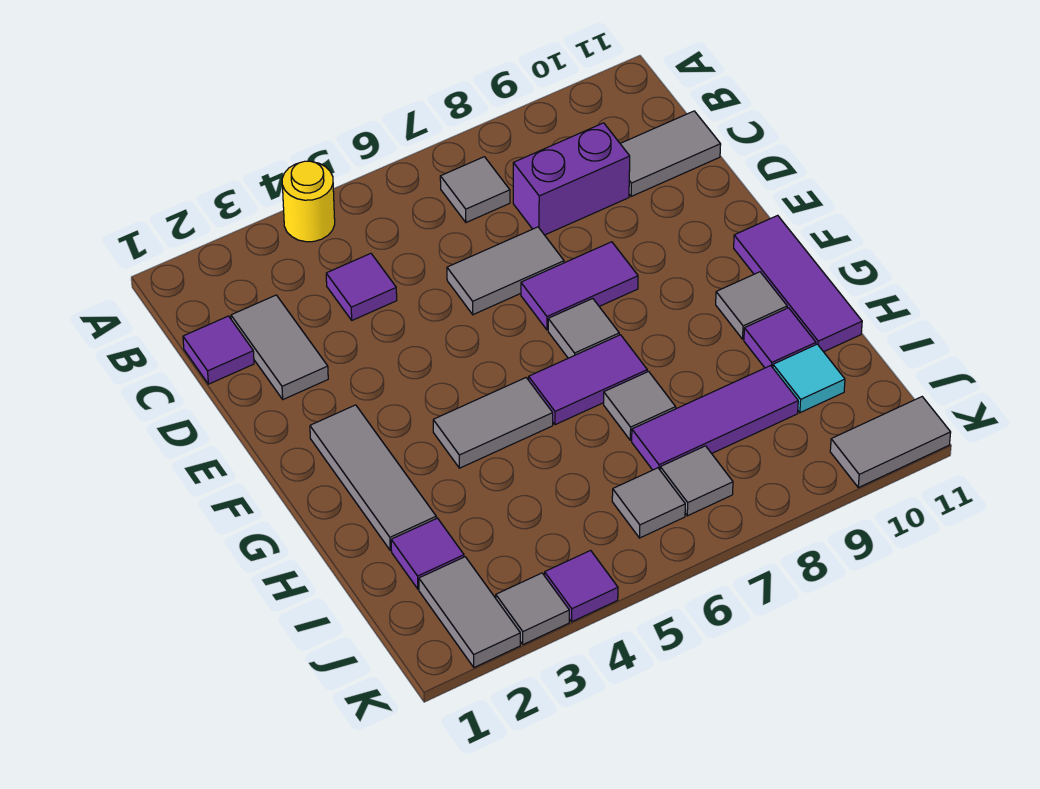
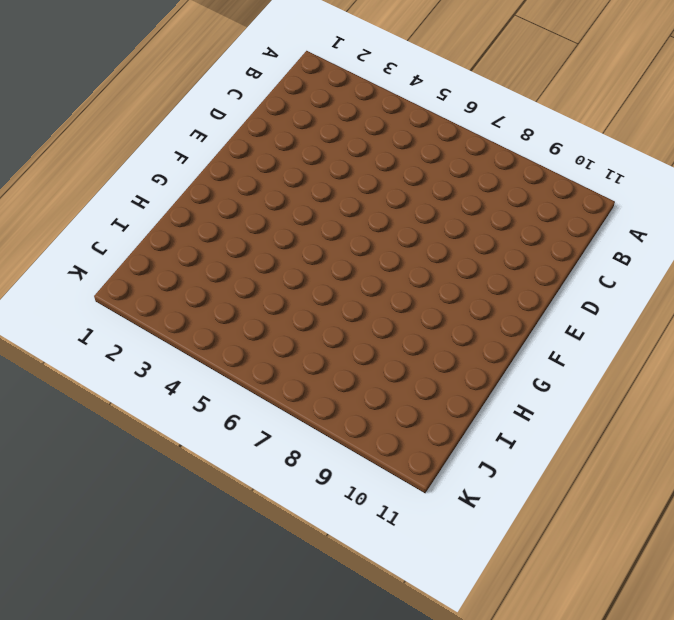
none -> yellow round brick A4 level 1
none -> grey tile B7 level 1
none -> purple tile C1 level 1

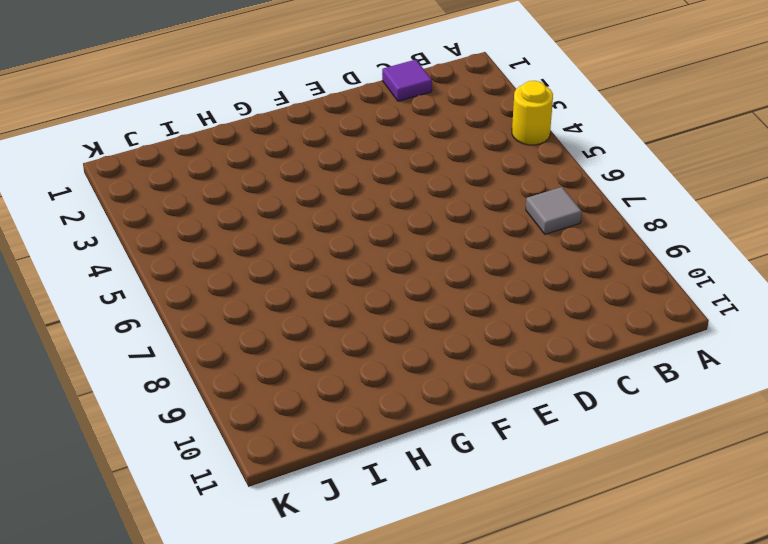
none -> grey tile C2:D2 level 1
none -> purple tile C4 level 1
none -> purple brick C8:C9 level 1

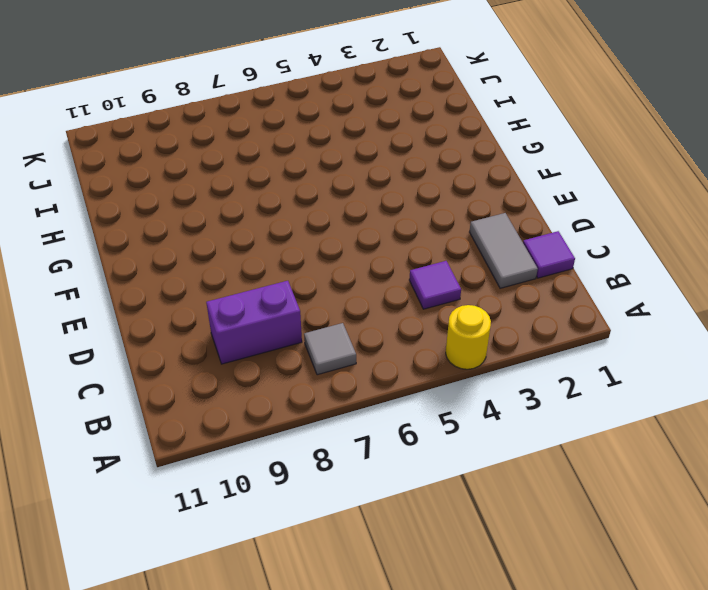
none -> grey tile C10:C11 level 1
none -> grey tile D6:D7 level 1
none -> purple tile E7:E8 level 1

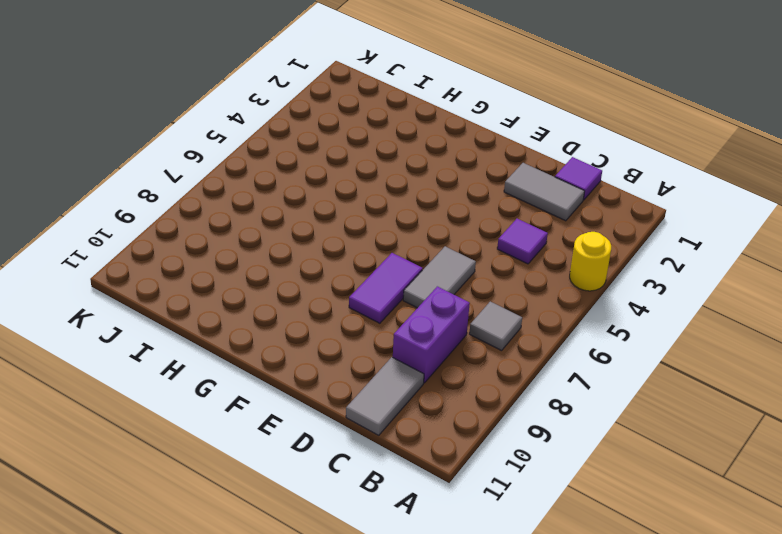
none -> grey tile F2:H2 level 1
none -> grey tile F7 level 1
none -> purple tile F11:H11 level 1

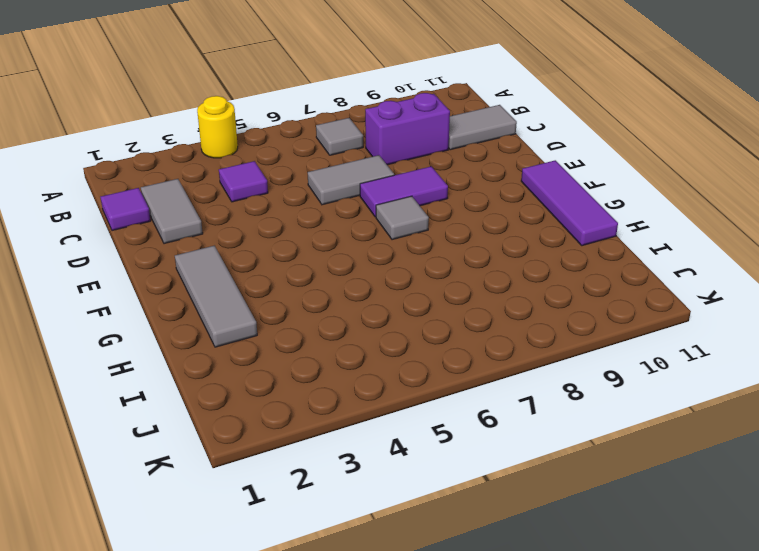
none -> grey tile G4:G5 level 1
none -> purple tile G6:G7 level 1
none -> grey tile G10 level 1

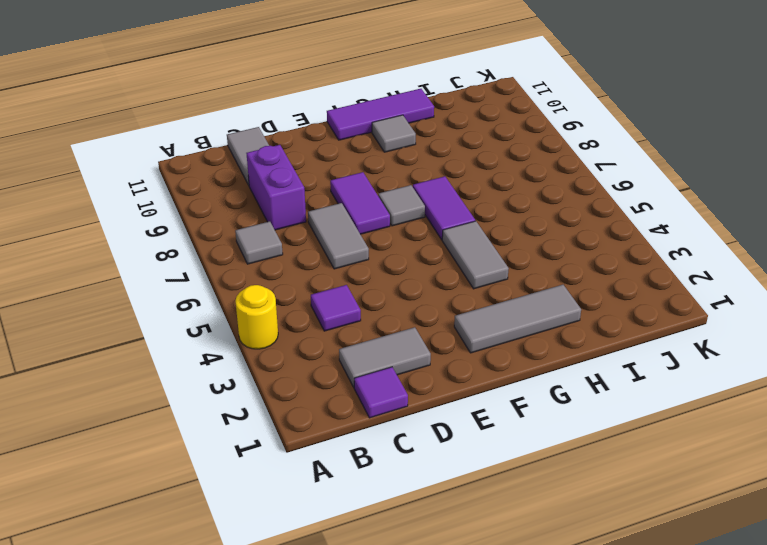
none -> grey tile H7 level 1
none -> purple tile H10 level 1
none -> purple tile I2 level 1

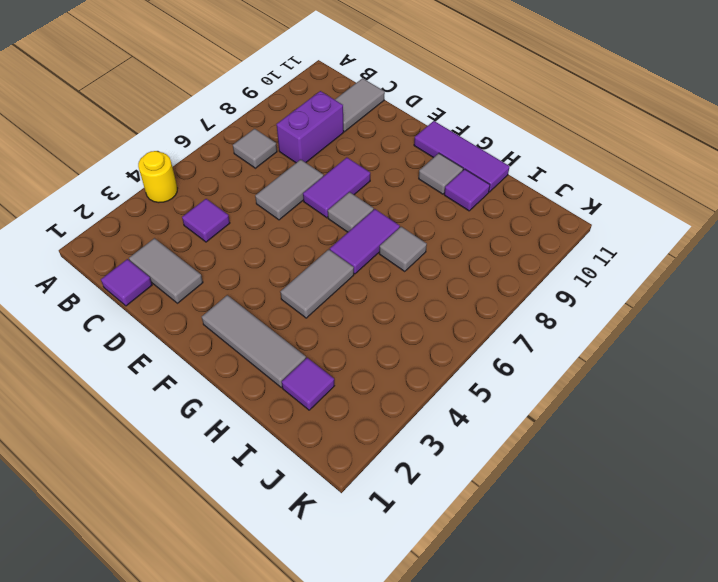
none -> purple tile I7:I9 level 1
none -> cyan tile I10 level 1
none -> grey tile J2:K2 level 1

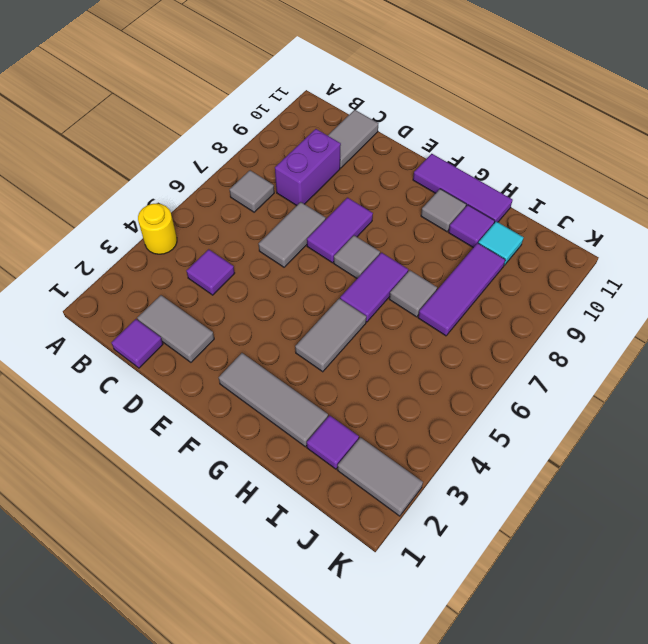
none -> grey tile J6 level 1
none -> grey tile J7 level 1
none -> grey tile K3 level 1

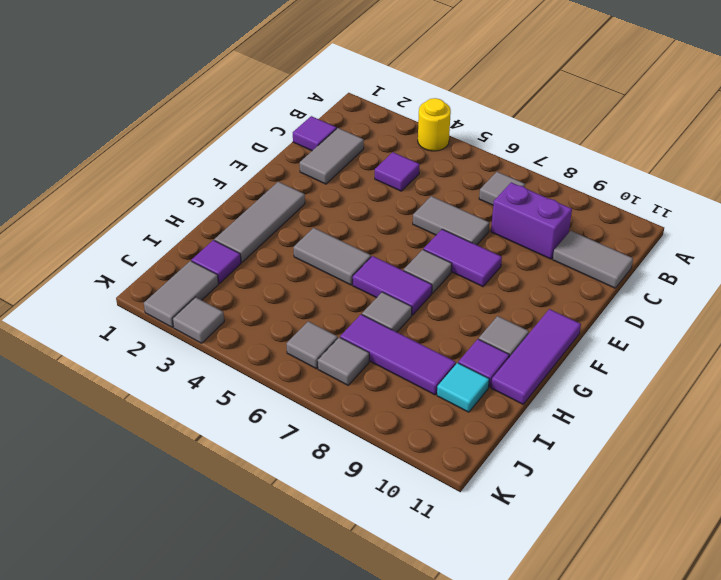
none -> purple tile K4 level 1
none -> grey tile K10:K11 level 1

